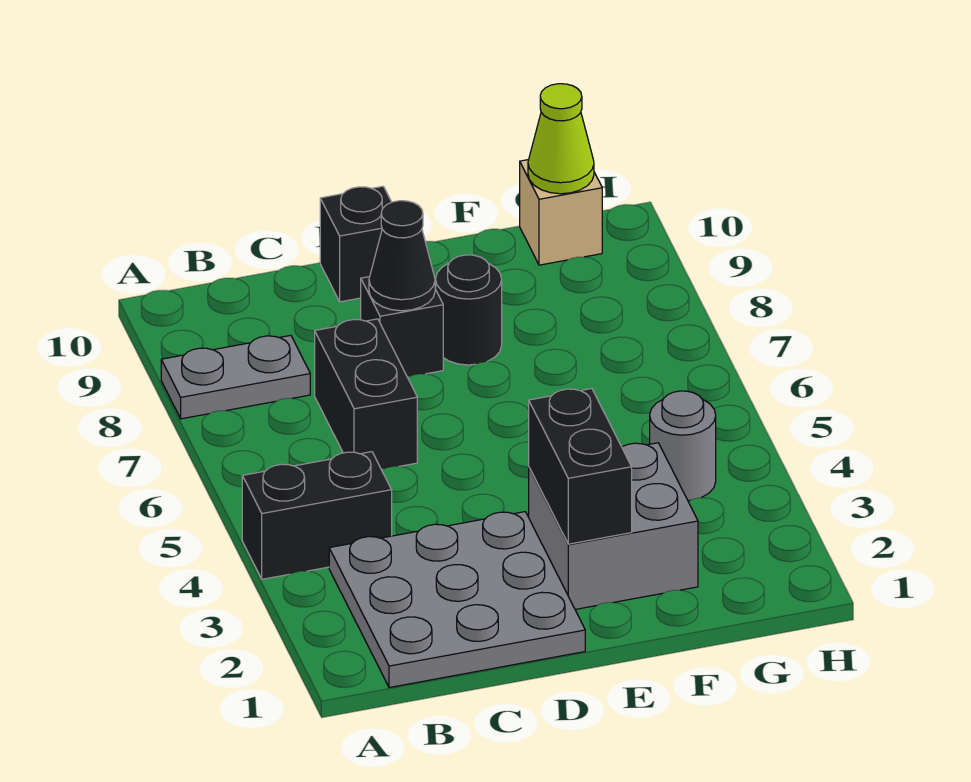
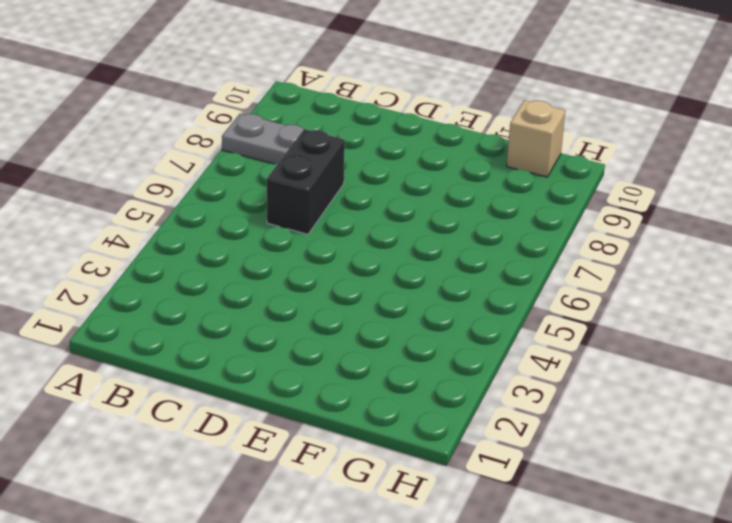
none -> black brick A4:B4 level 1
none -> grey plate B1:D3 level 1
none -> black brick D8 level 1

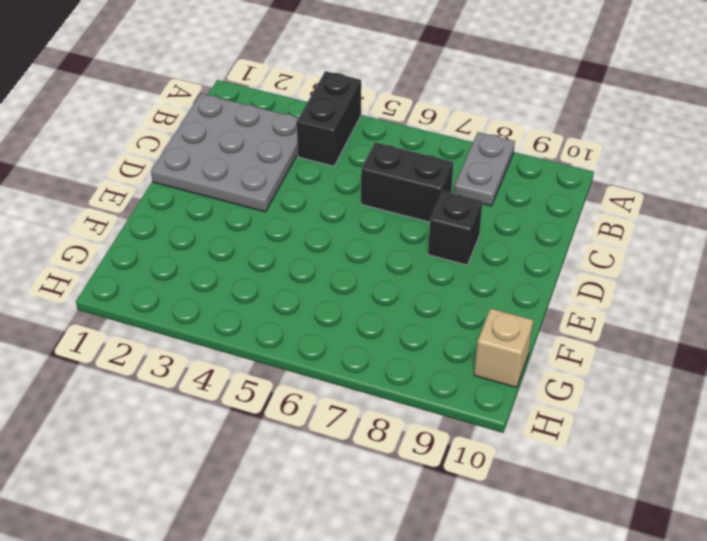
none -> black brick D10 level 1
none -> grey brick E2:F3 level 1
none -> black round brick E8 level 1

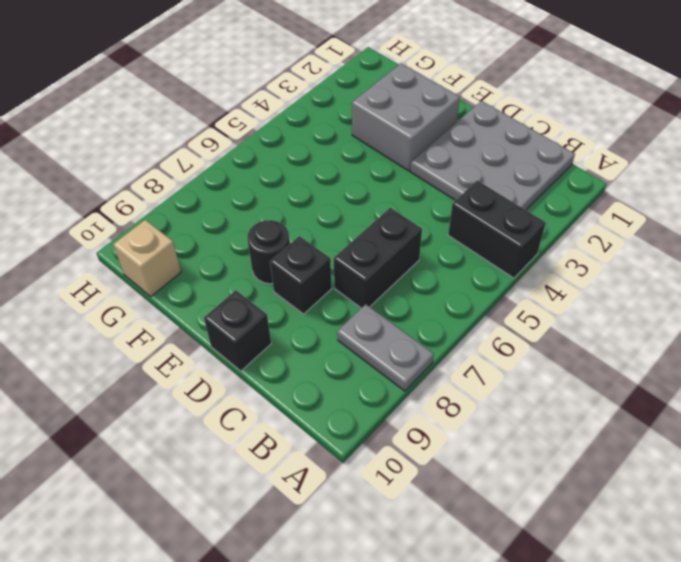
none -> grey round brick G4 level 1
none -> black cone D8 level 2
none -> black brick E2:E3 level 2

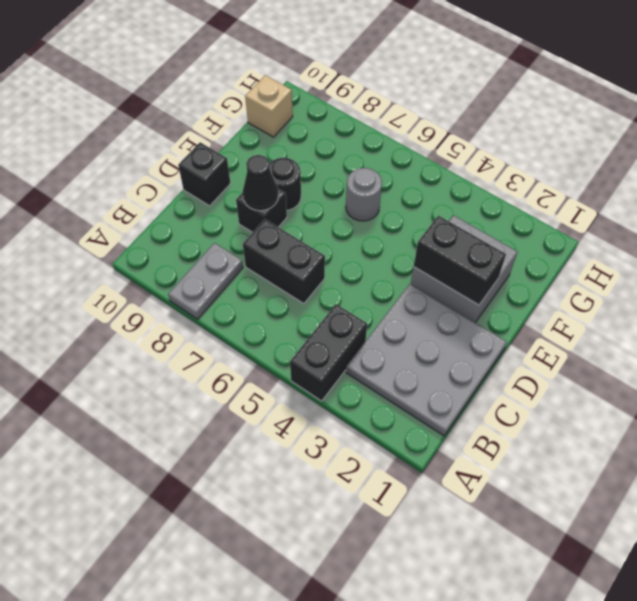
grey round brick F6 level 1 -> grey round brick G4 level 1
none -> lime cone G10 level 2

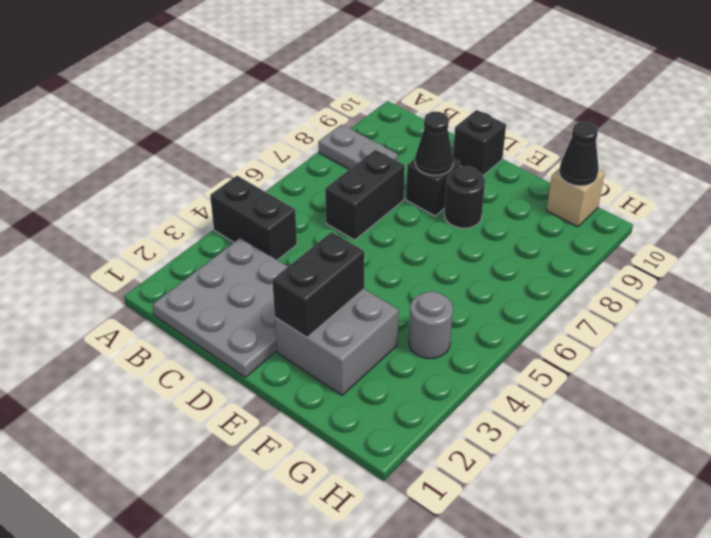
black cone G10 level 2 -> lime cone G10 level 2

